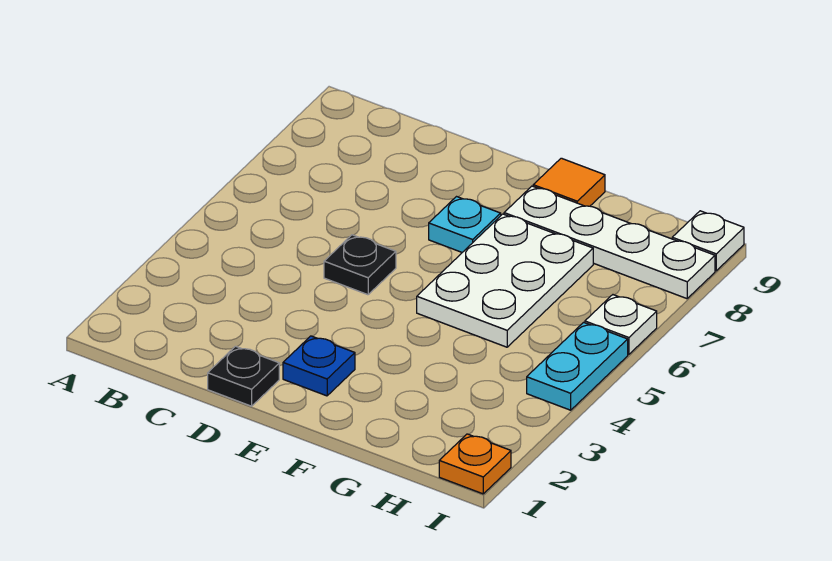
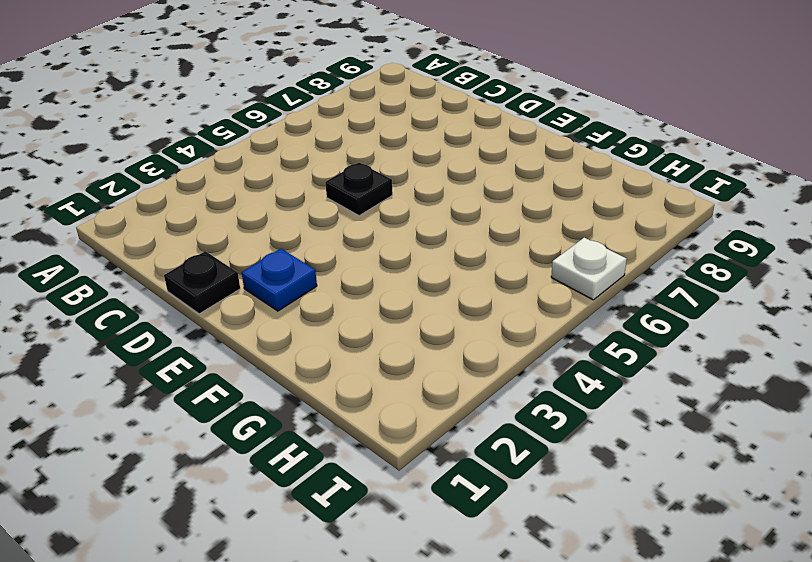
none -> cyan plate E7 level 1
none -> white plate F5:G7 level 1

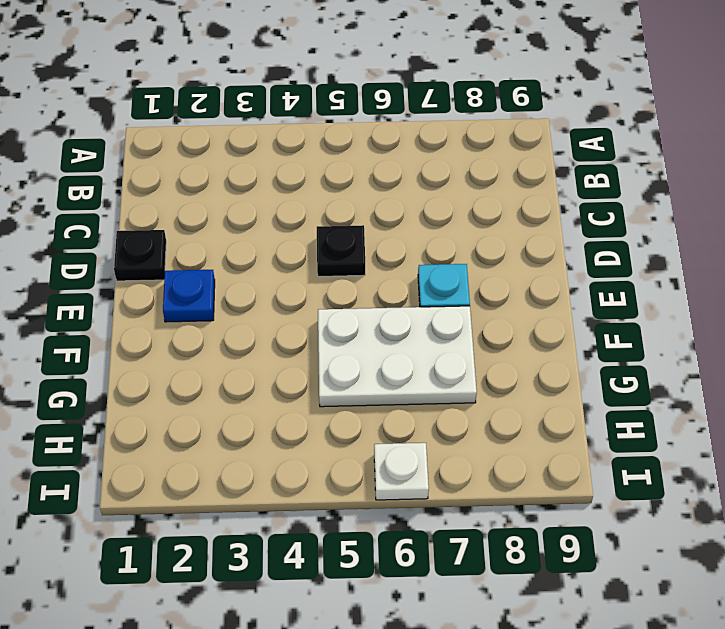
none -> white plate F8:I8 level 1
none -> orange tile F9 level 1

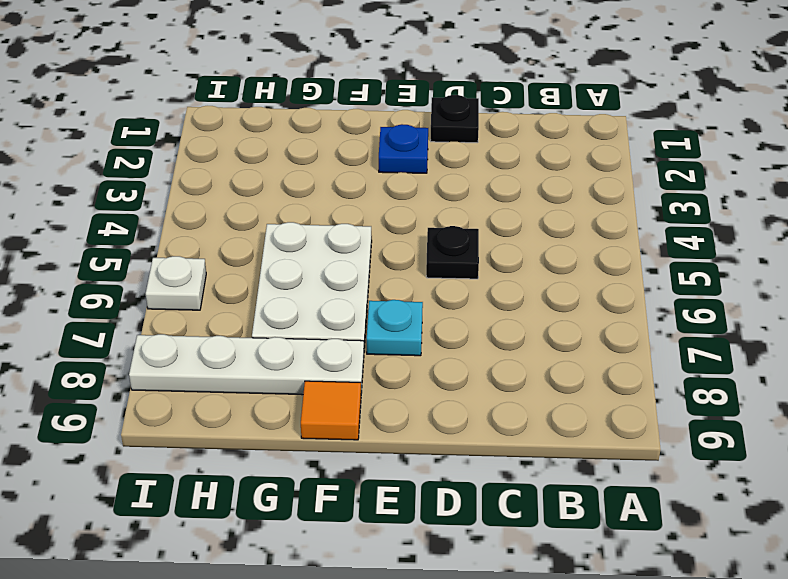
none -> orange plate I1 level 1
none -> cyan plate I4:I5 level 1

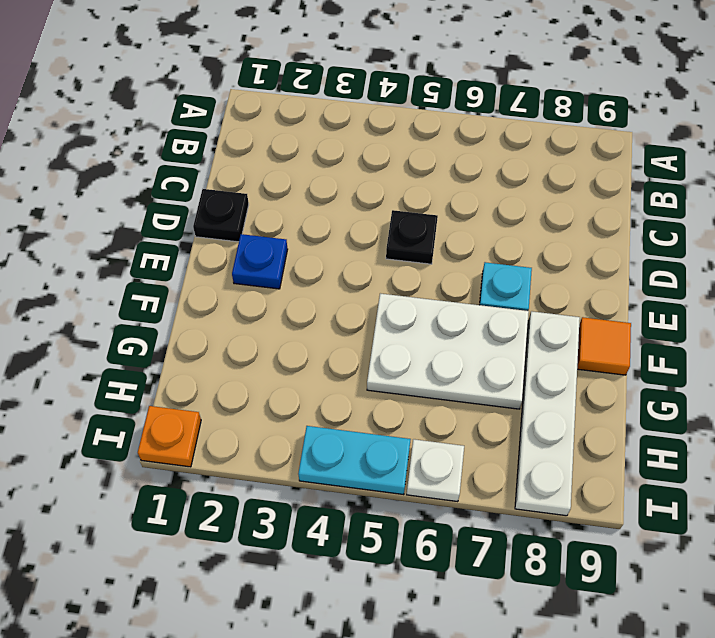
none -> white plate I9 level 1

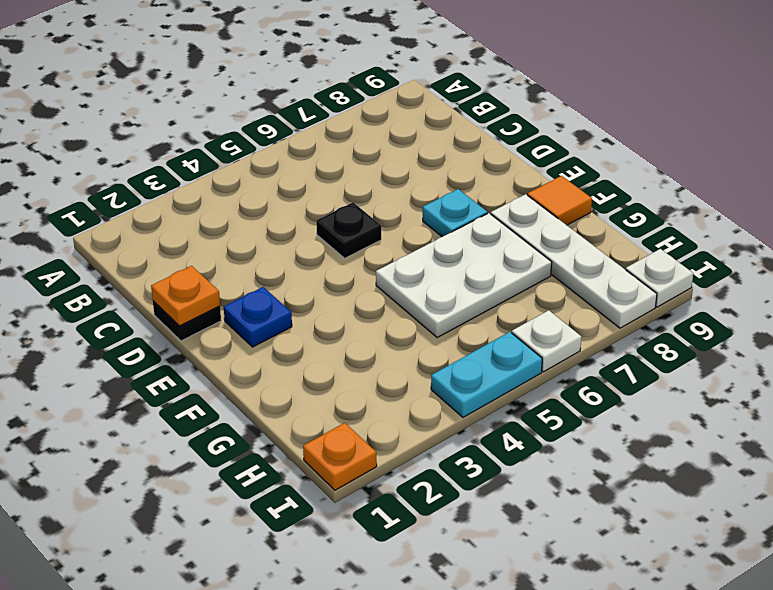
orange plate D1 level 2 -> none

